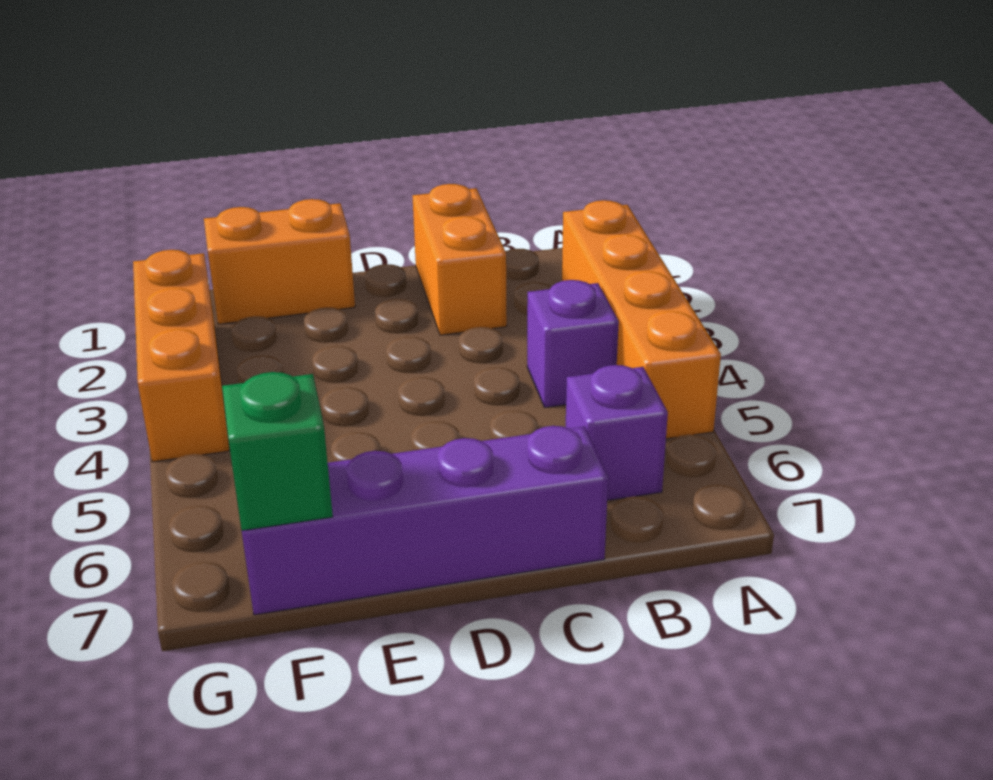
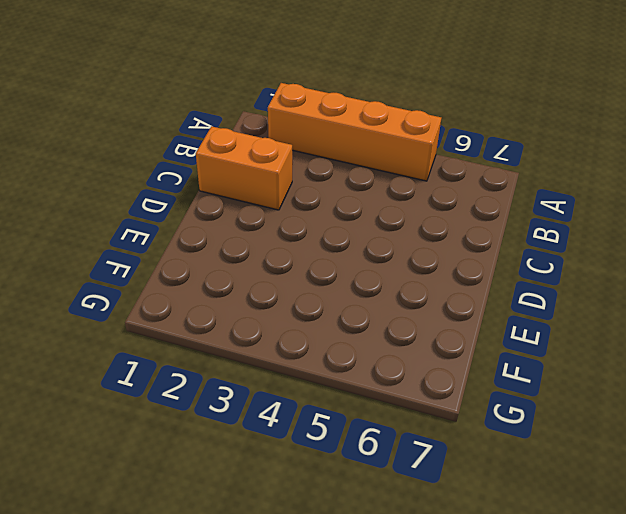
none -> purple brick B4 level 1
none -> purple brick B6 level 1

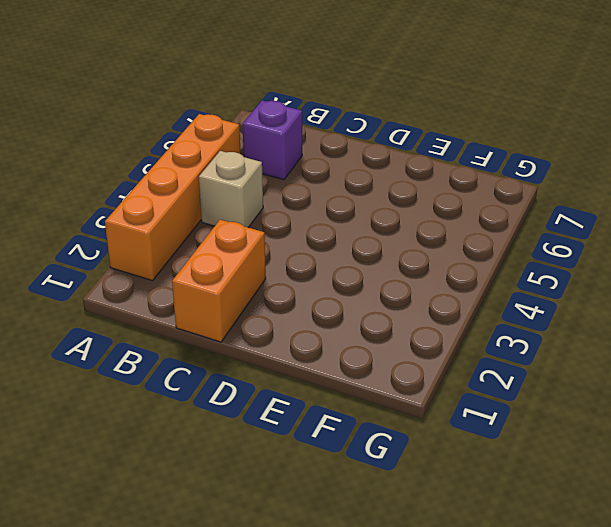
tan brick B4 level 1 -> purple brick B4 level 1
none -> purple brick C7:F7 level 1
none -> orange brick E1:F1 level 1

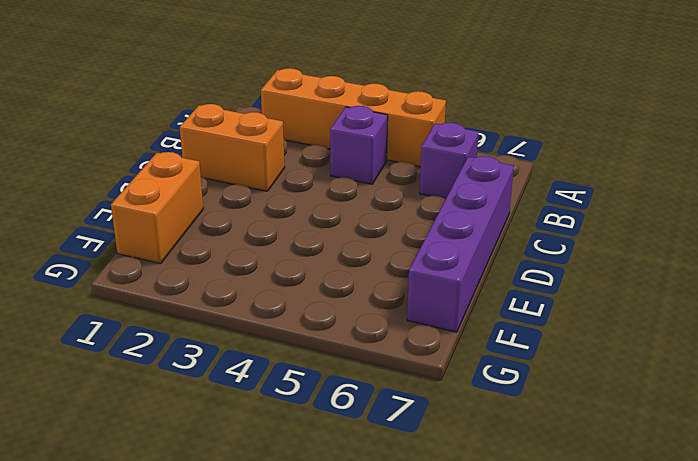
none -> orange brick G2:G4 level 1
none -> green brick F7 level 2

